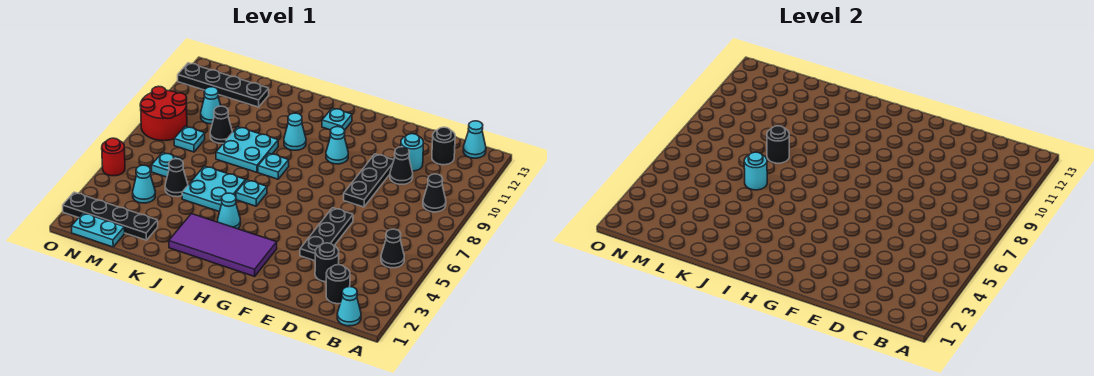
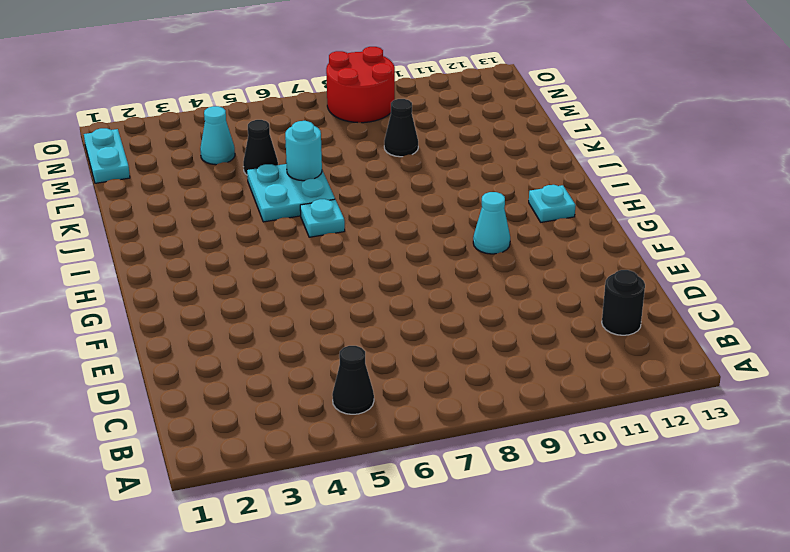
none -> cyan cone B1 level 1
none -> black cone B9 level 1
none -> cyan cone B13 level 1
none -> black round brick C2 level 1

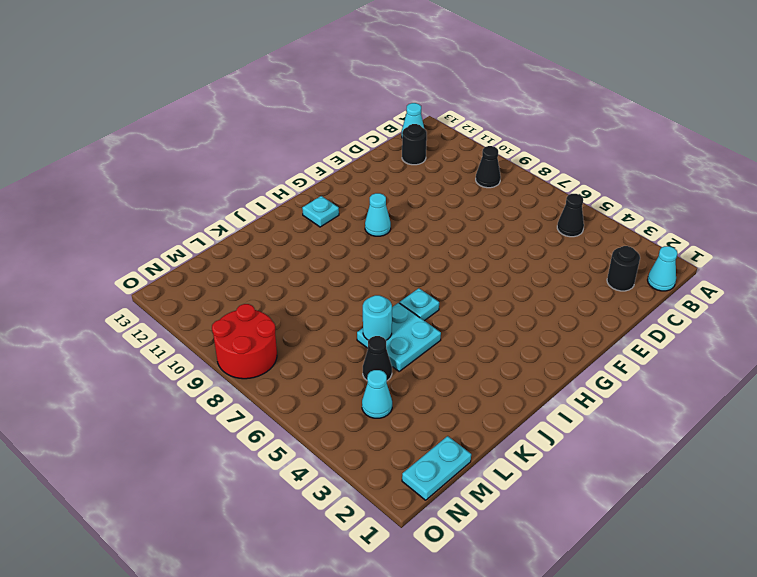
none -> black round brick D3 level 1
none -> black cone D10 level 1
none -> cyan round brick D11 level 1
none -> black plate E4:E6 level 1

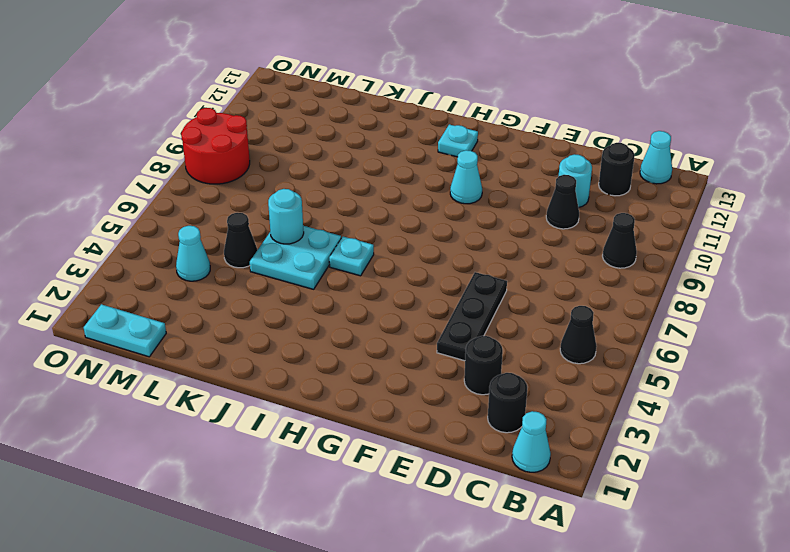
none -> black plate E8:E10 level 1
none -> purple tile G2:J3 level 1
none -> cyan cone I4 level 1
none -> cyan plate I8 level 1

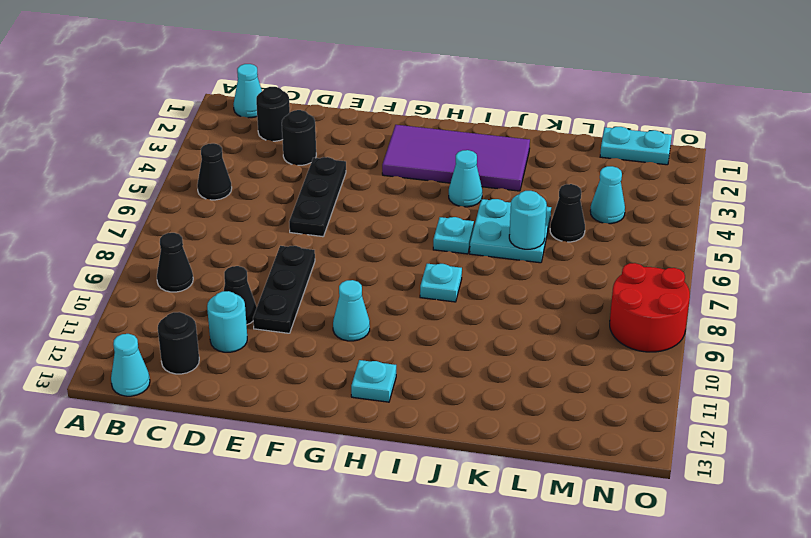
none -> cyan cone I10 level 1
none -> cyan plate J8:K9 level 1
none -> black plate L2:O2 level 1
none -> black cone L9 level 1

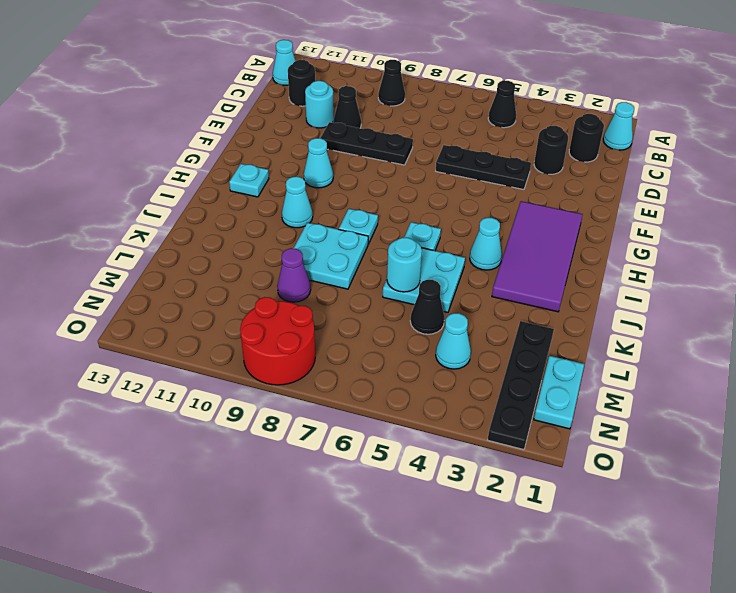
purple cone L9 level 1 -> black cone L9 level 1
none -> black plate L12:O12 level 1
none -> cyan plate M6 level 1
none -> cyan plate M8 level 1
none -> cyan cone M10 level 1

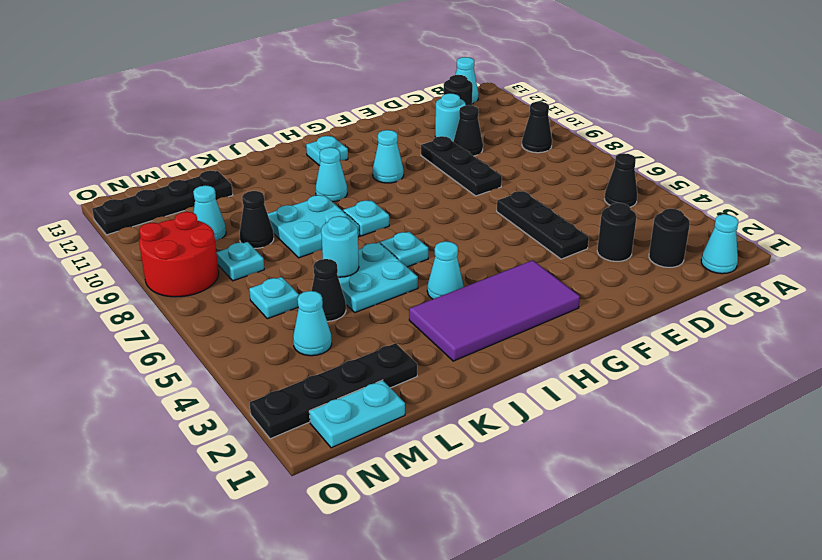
none -> red round brick O5 level 1
none -> black round brick K8 level 2

